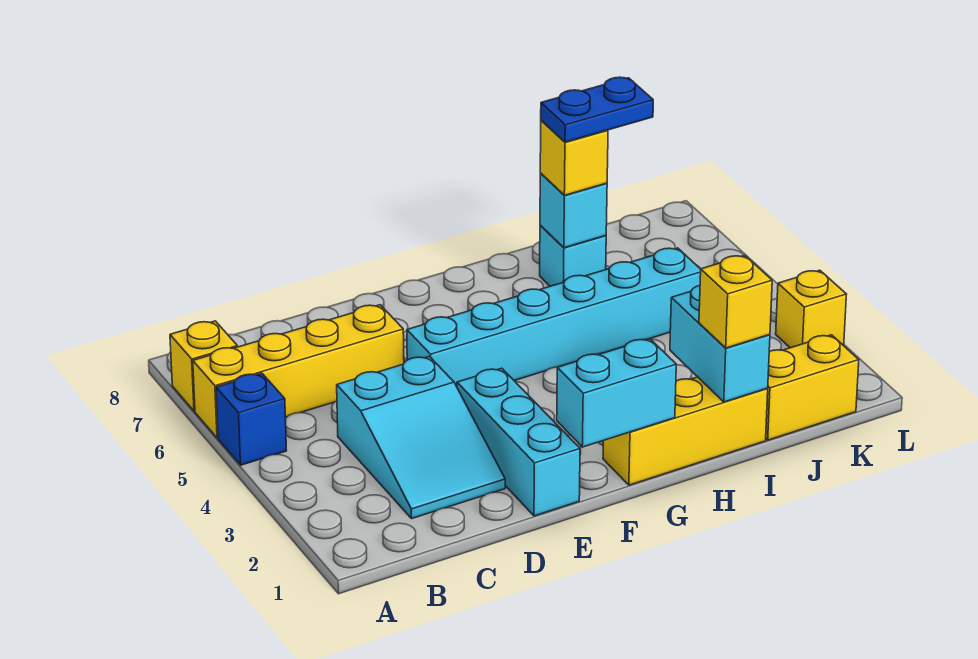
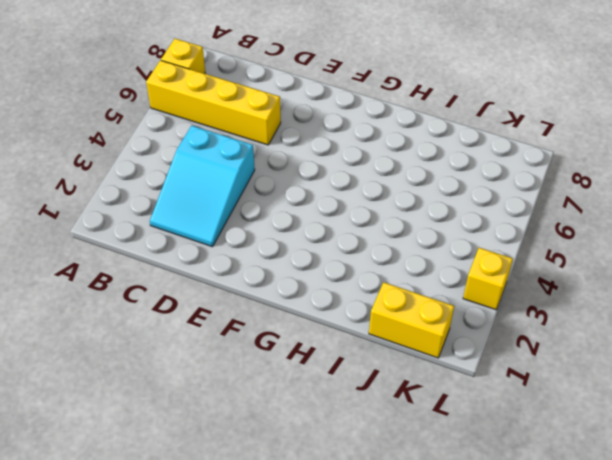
none -> blue brick A5 level 1
none -> cyan brick E1:E3 level 1
none -> cyan brick E5:J5 level 1

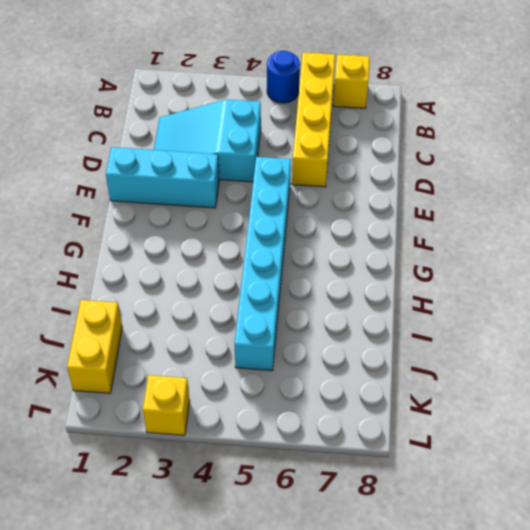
blue round brick A5 level 1 -> blue brick A5 level 1
none -> yellow brick G1:I1 level 1
none -> cyan brick I7 level 1
none -> cyan brick F1:G1 level 2

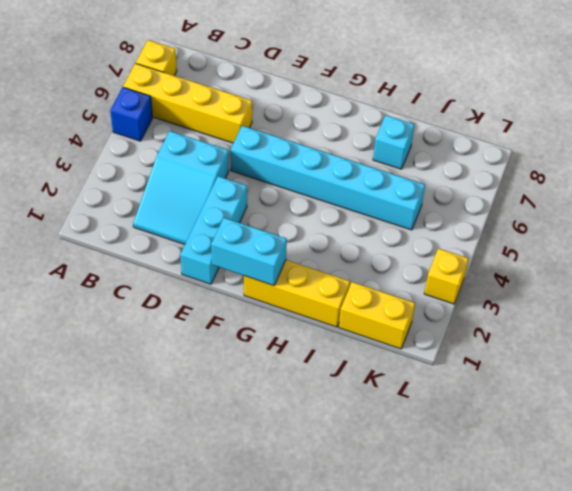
none -> cyan brick I1:I2 level 2
none -> cyan brick I7 level 2
none -> yellow brick I1 level 3

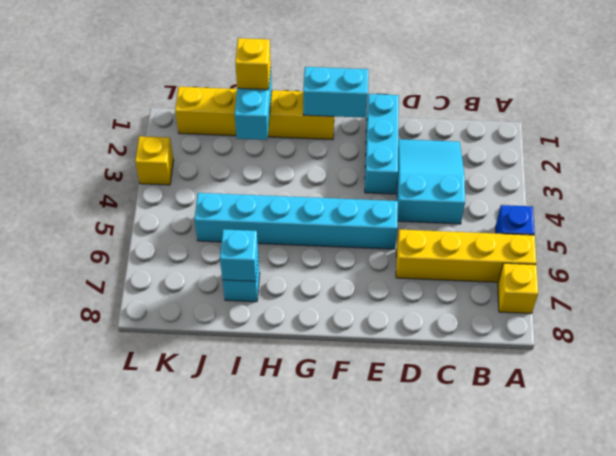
none -> yellow brick I7 level 3
none -> blue plate I7:J7 level 4

